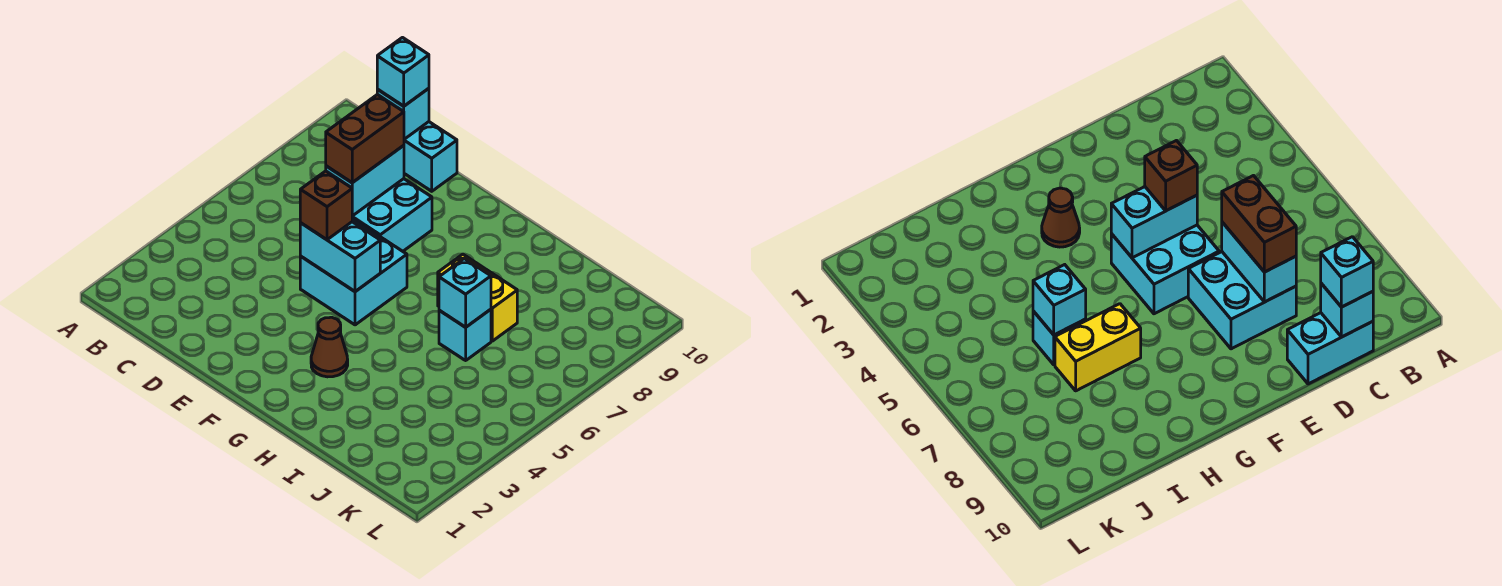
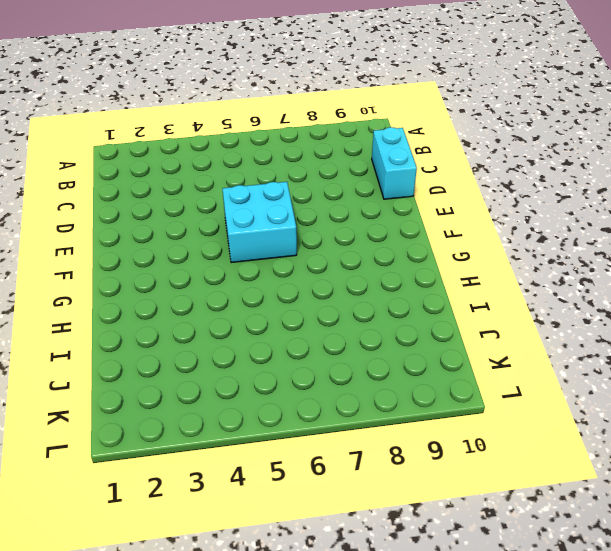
none -> cyan brick D7:E8 level 1
none -> brown cone G3 level 1
none -> yellow brick H7:I7 level 1

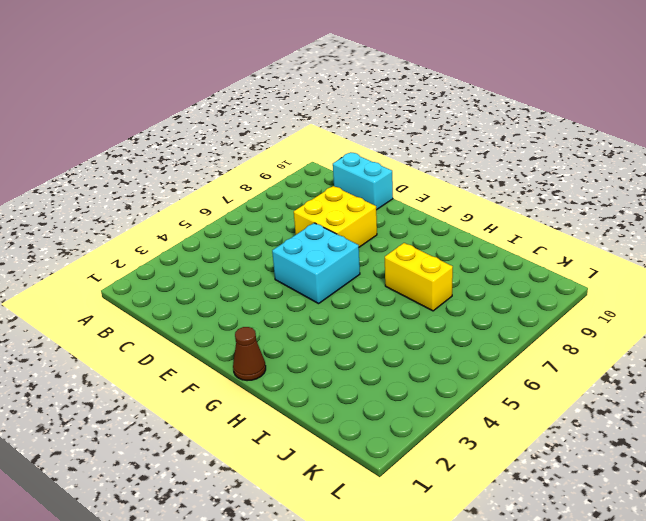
yellow brick D7:E8 level 1 -> cyan brick D7:E8 level 1
brown cone G1 level 1 -> brown cone G3 level 1
none -> cyan brick I6 level 1
none -> cyan brick C10 level 2
none -> cyan brick D7:D8 level 2

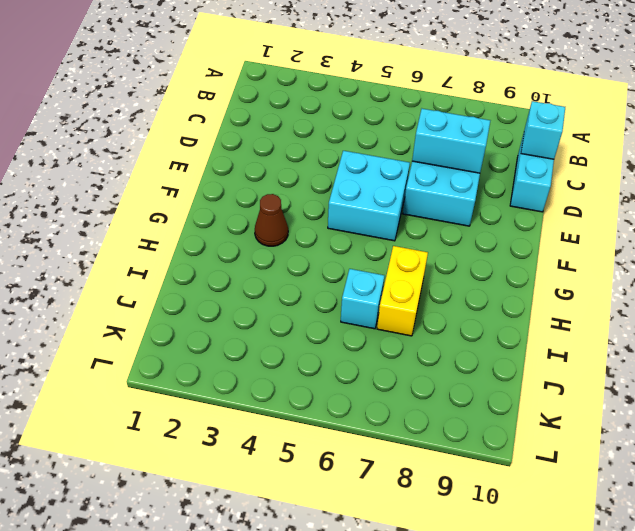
none -> cyan brick E5:F5 level 2
none -> cyan brick I6 level 2
none -> cyan brick C10 level 3

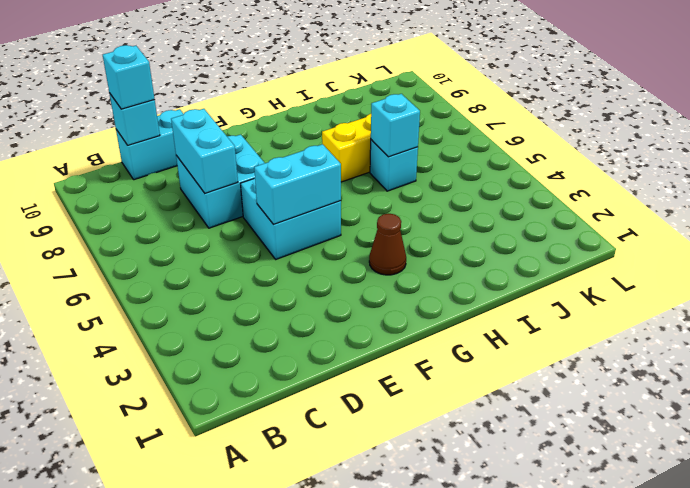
none -> brown brick D7:D8 level 3
none -> brown brick E5 level 3

